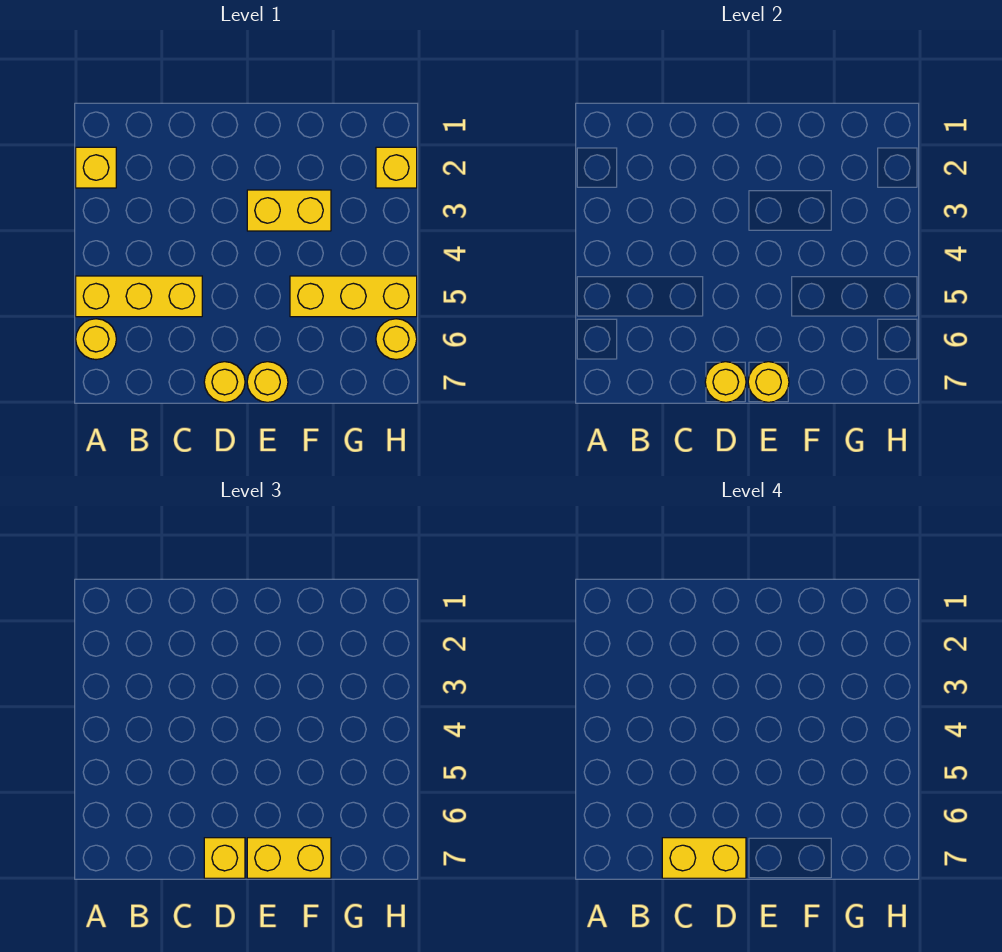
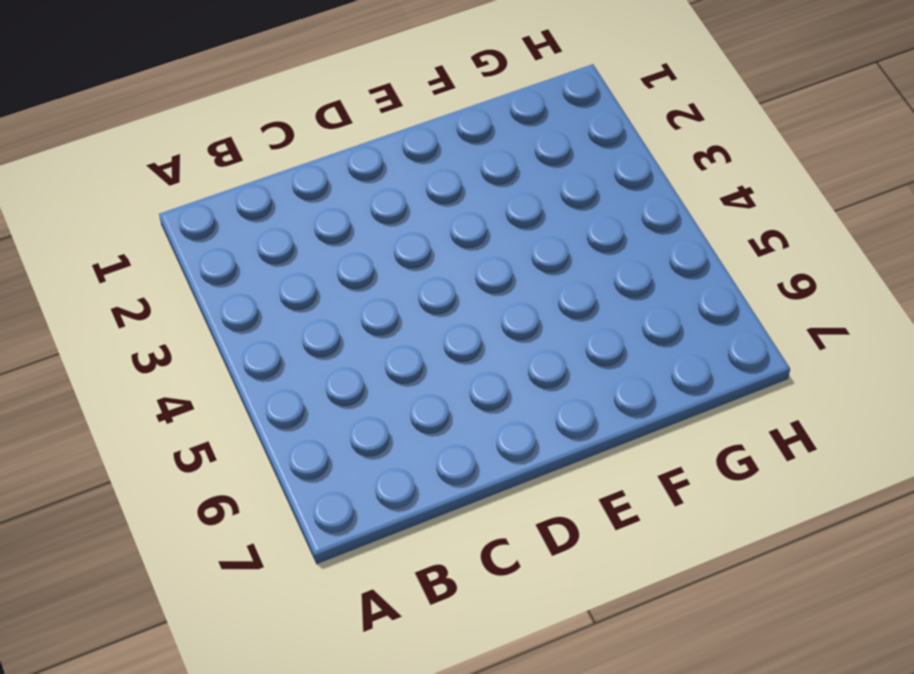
none -> yellow brick A2 level 1
none -> yellow brick A5:C5 level 1
none -> yellow round brick A6 level 1

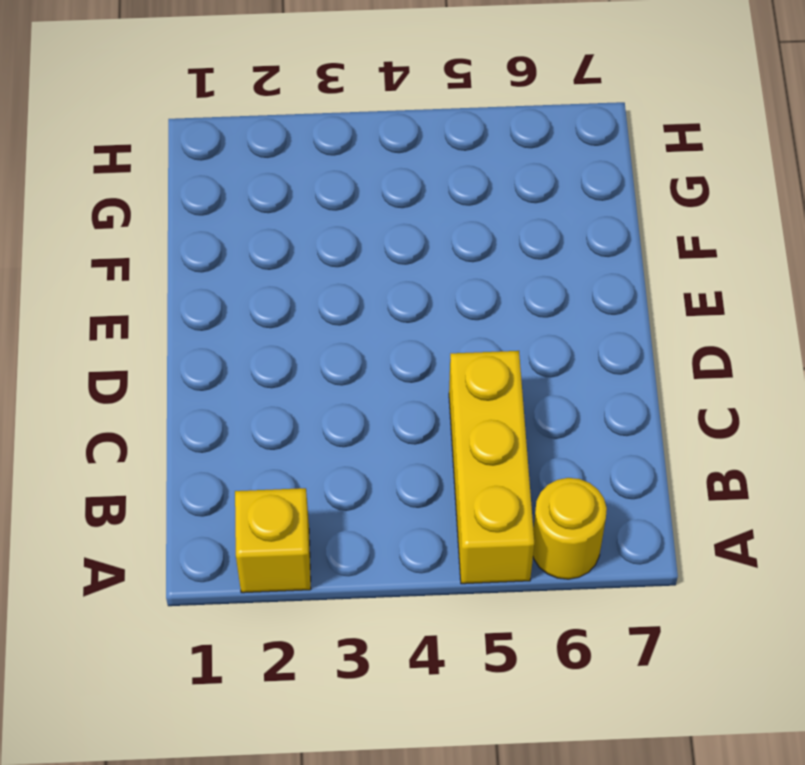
none -> yellow round brick D7 level 1
none -> yellow brick E3:F3 level 1
none -> yellow round brick E7 level 1

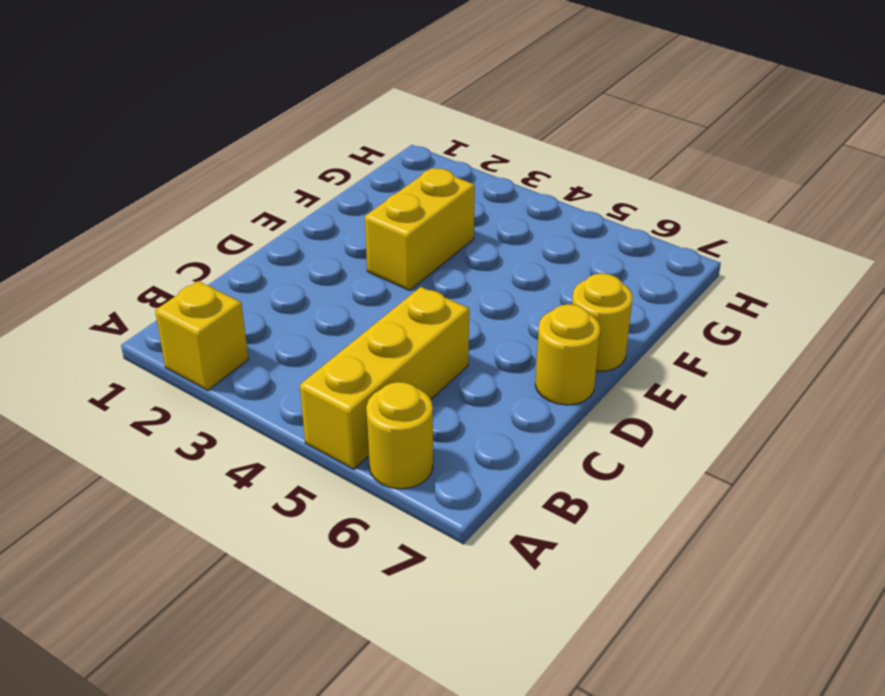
none -> yellow brick F5:H5 level 1
none -> yellow brick H2 level 1
none -> yellow round brick H6 level 1

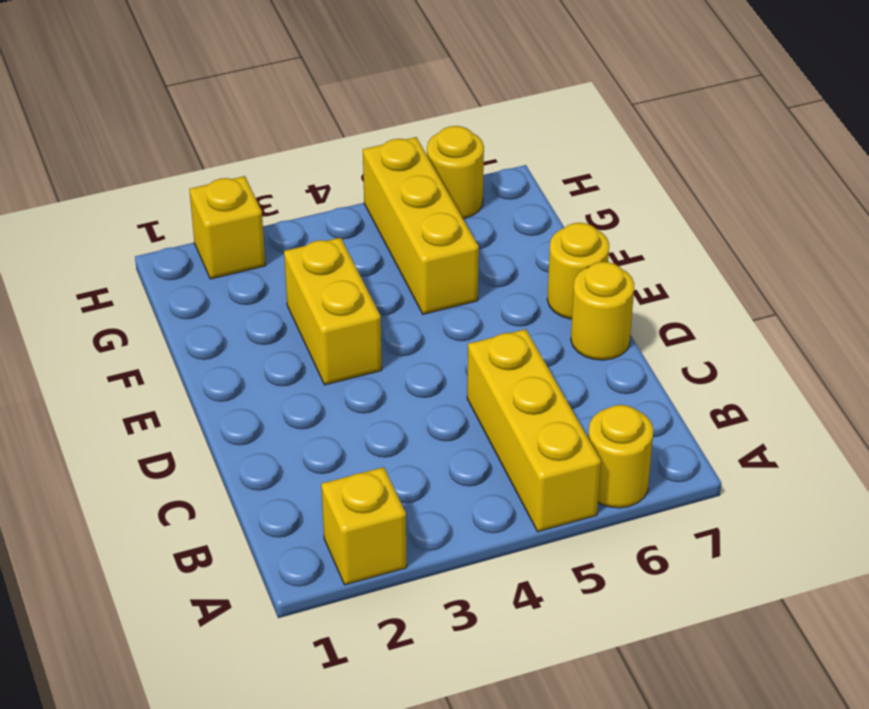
none -> yellow round brick D7 level 2
none -> yellow round brick E7 level 2
none -> yellow brick D7 level 3

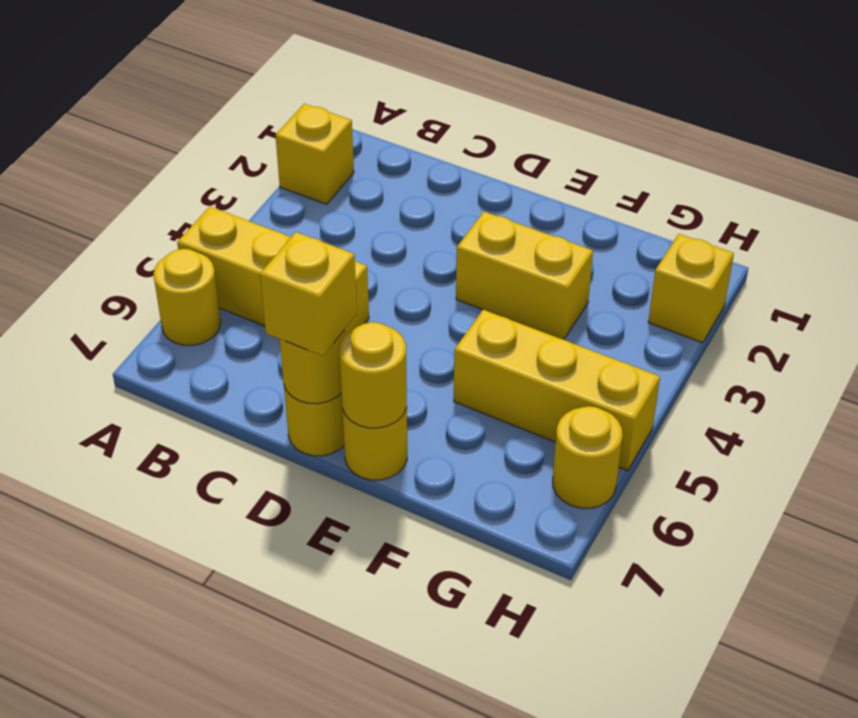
none -> yellow brick E7:F7 level 3
none -> yellow brick C7:D7 level 4

